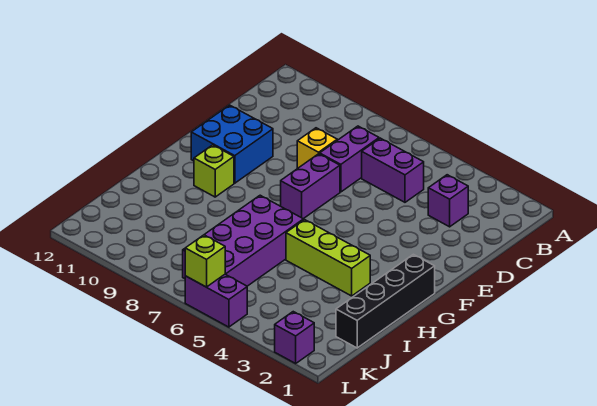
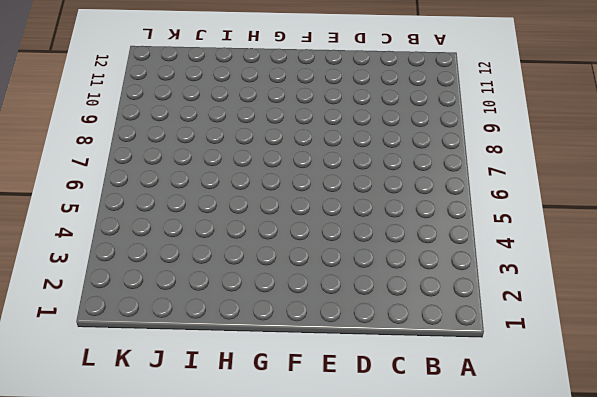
none -> purple brick C3 level 1
none -> purple brick C5:C6 level 1
none -> purple brick C7:D7 level 1

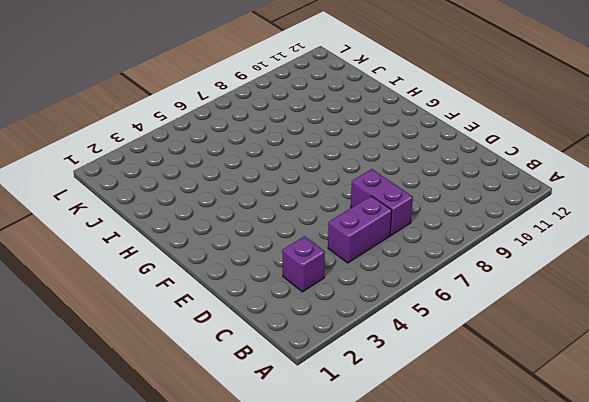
none -> yellow brick D8 level 1
none -> purple brick E7:F7 level 1
none -> blue brick E10:F11 level 1

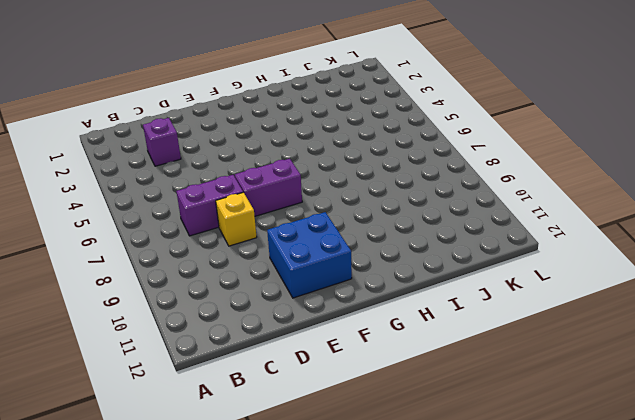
none -> purple brick C5:C6 level 1
none -> black brick G1:J1 level 1
none -> lime brick G10 level 1

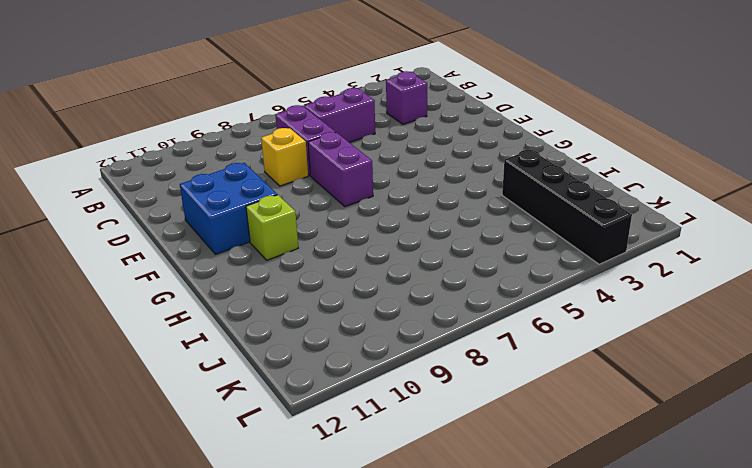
black brick I3:L3 level 1 -> black brick G1:J1 level 1
none -> lime brick H3:H5 level 1
none -> purple brick H6:K7 level 1
none -> purple brick L2 level 1

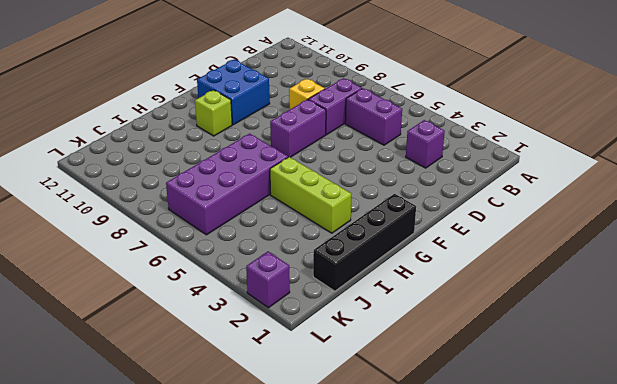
none -> purple brick L5:L6 level 1
none -> lime brick L6 level 2

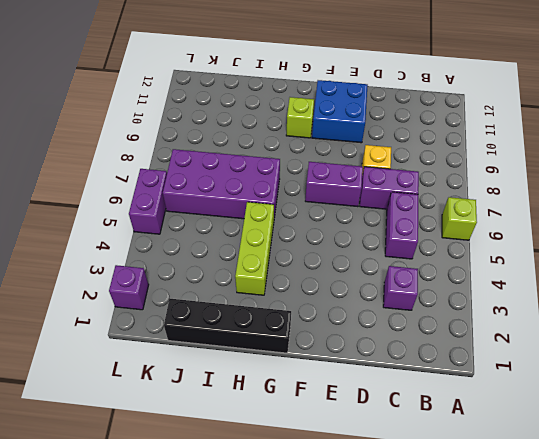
lime brick A6 level 1 -> lime brick L6 level 2

